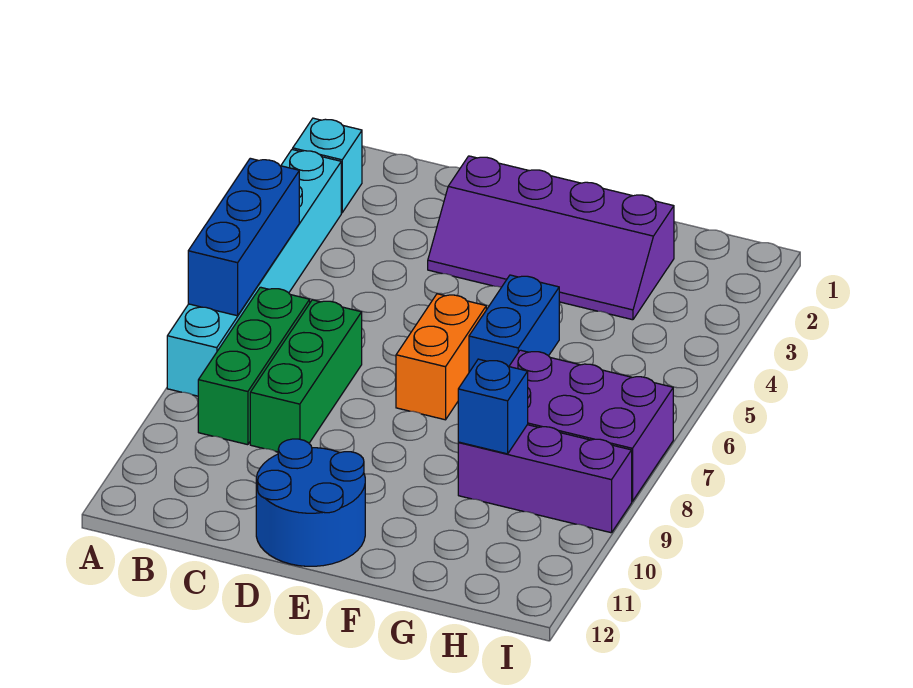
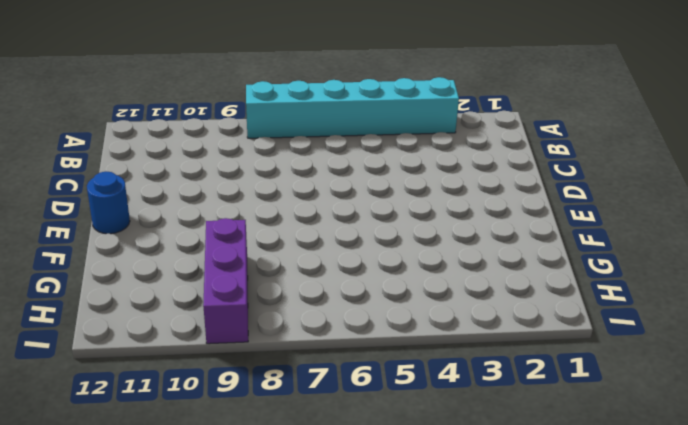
blue round brick E12 level 1 -> blue round brick D11:E12 level 1
none -> cyan brick A2 level 1
none -> green brick B7:B9 level 1
none -> green brick C7:C9 level 1

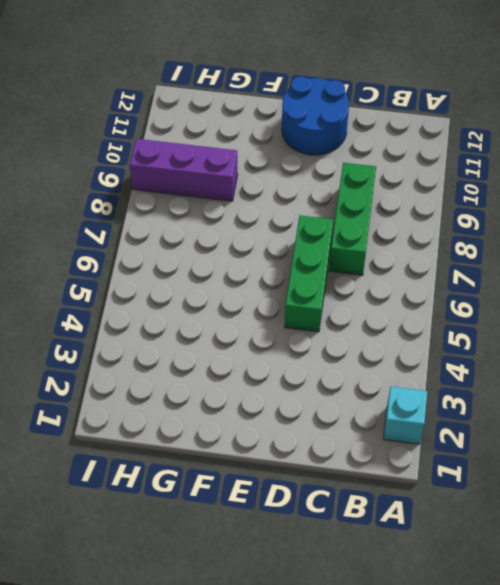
green brick D5:D7 level 1 -> green brick B7:B9 level 1
none -> cyan brick A3:A8 level 1
none -> purple slope D2:G3 level 1 top 2
none -> orange brick E6:E7 level 1

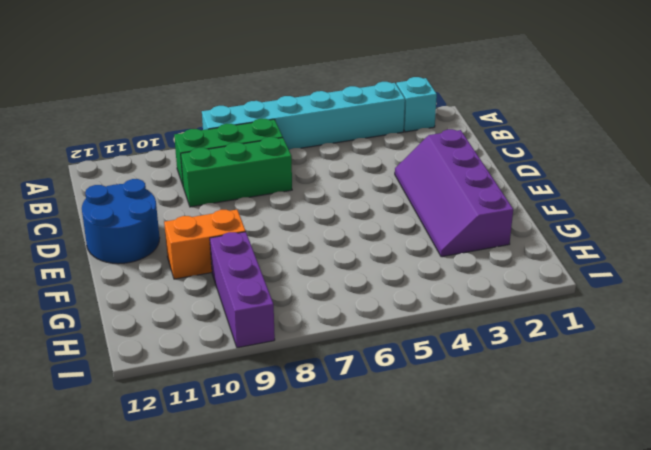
orange brick F9:F10 level 1 -> orange brick E6:E7 level 1
none -> blue brick F5:F6 level 1
none -> purple brick G7:I8 level 1
none -> blue brick A5:A7 level 2

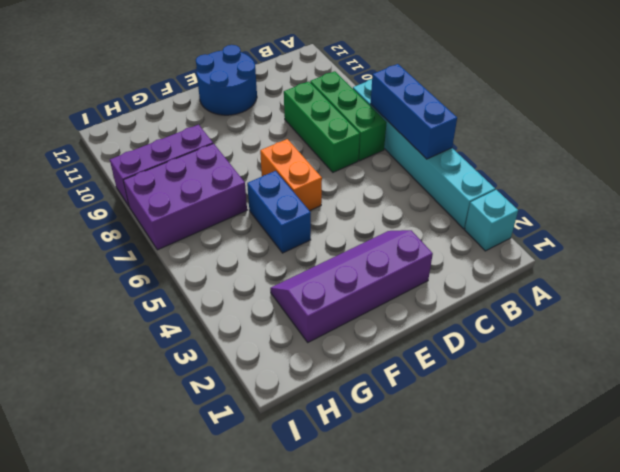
none -> blue brick G9 level 2

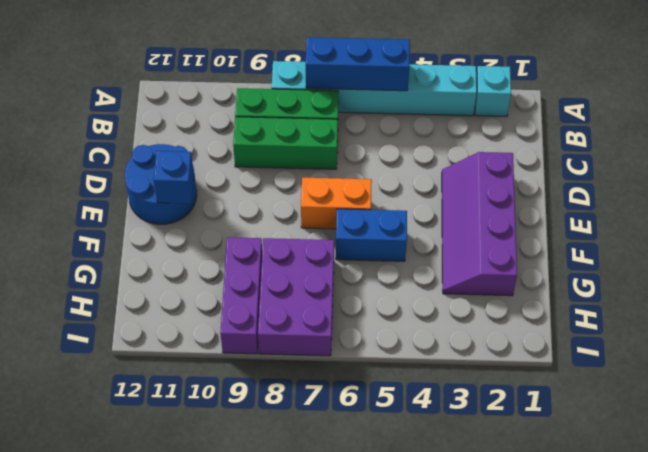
blue brick E11 level 2 -> blue brick G9 level 2

